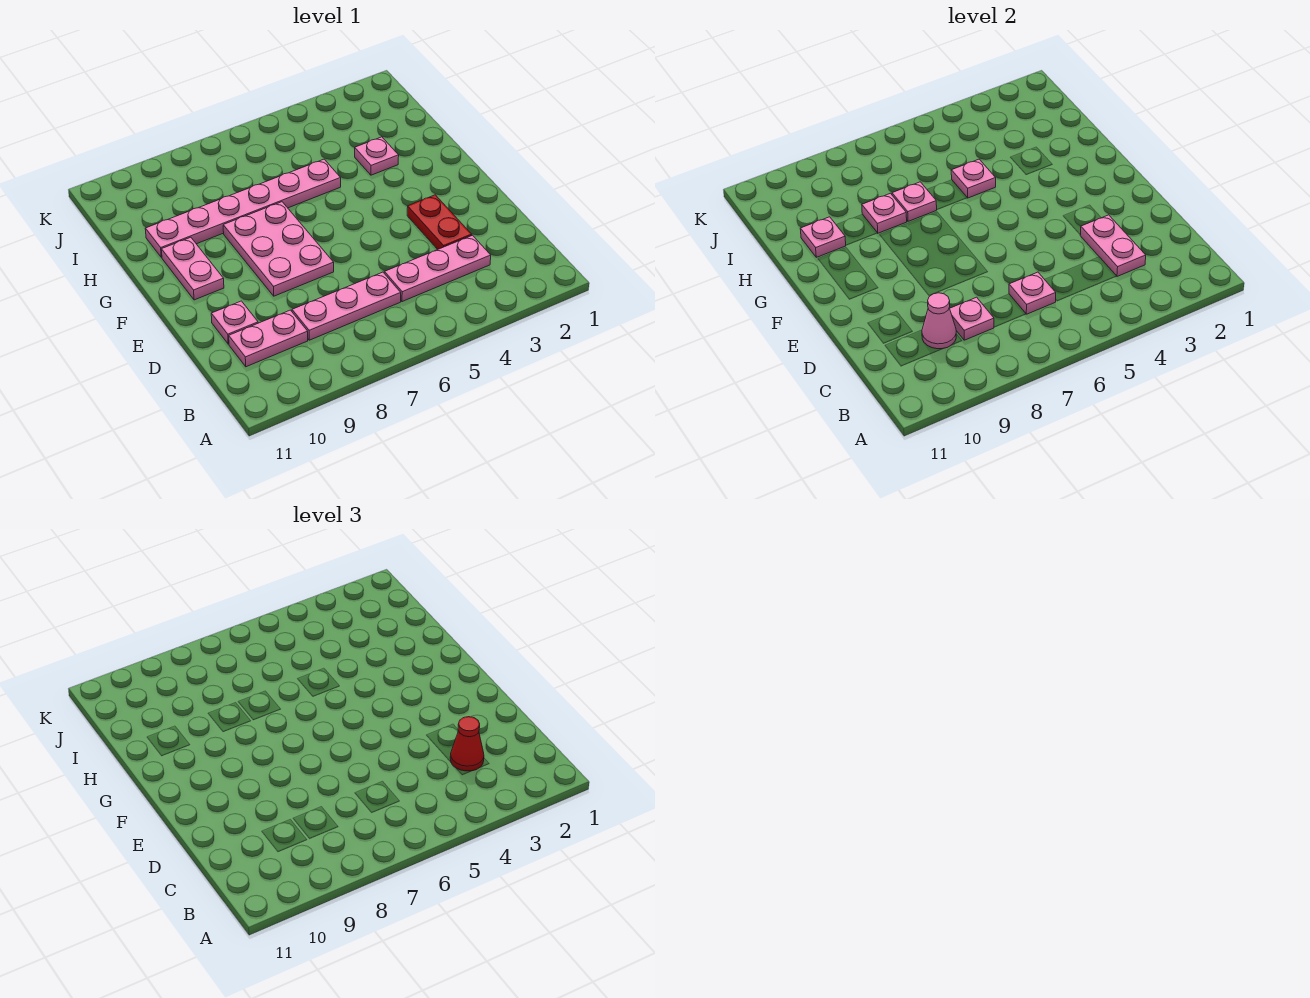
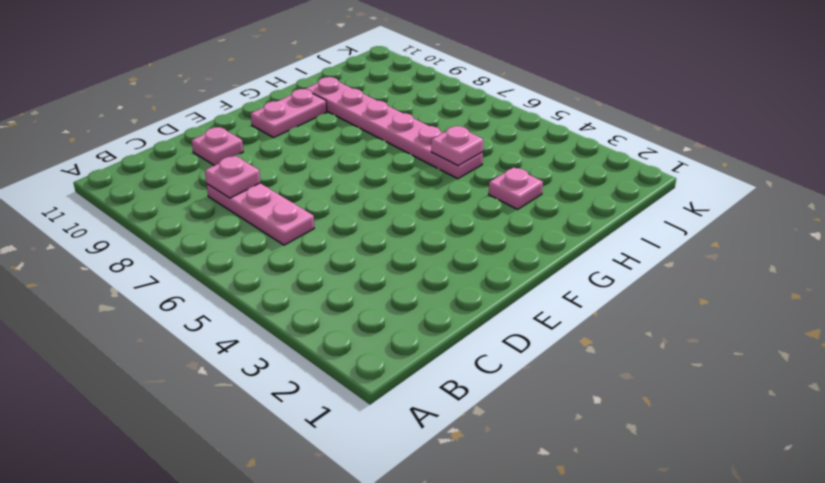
none -> pink plate C3:C5 level 1
none -> pink plate C9:C10 level 1
none -> red plate D3:E3 level 1

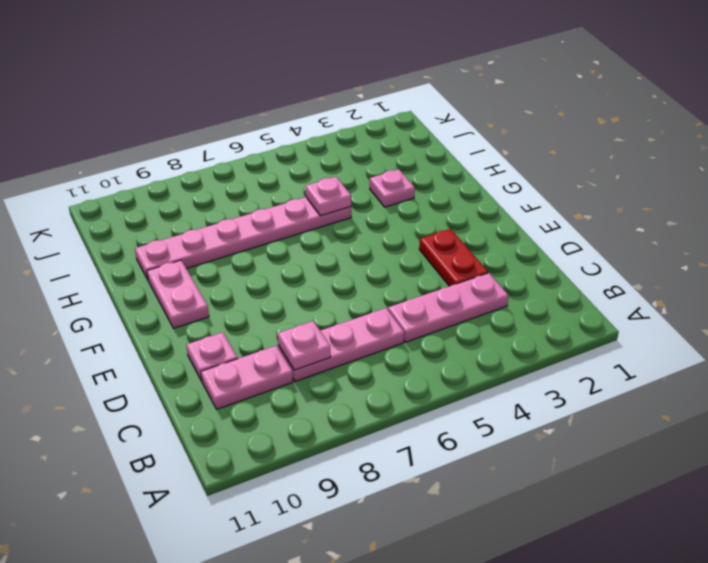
none -> pink plate E7:G8 level 1
none -> pink plate C3:D3 level 2
none -> pink plate C6 level 2

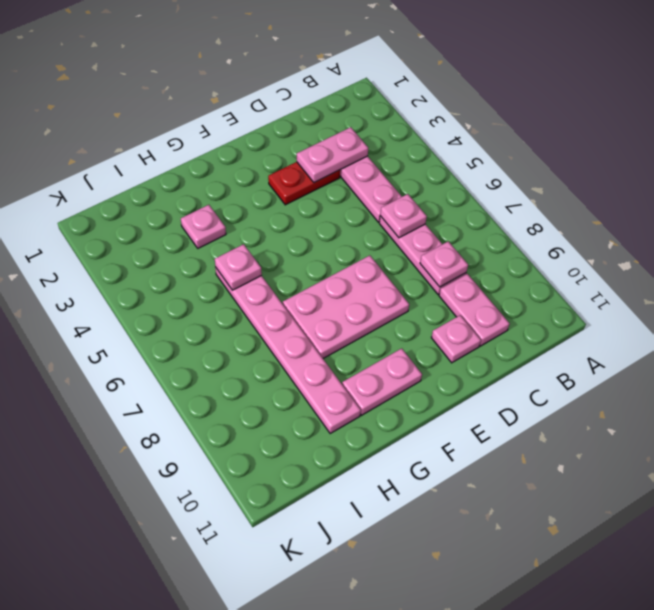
none -> pink cone C9 level 2
none -> pink plate H7 level 2
none -> pink plate H8 level 2

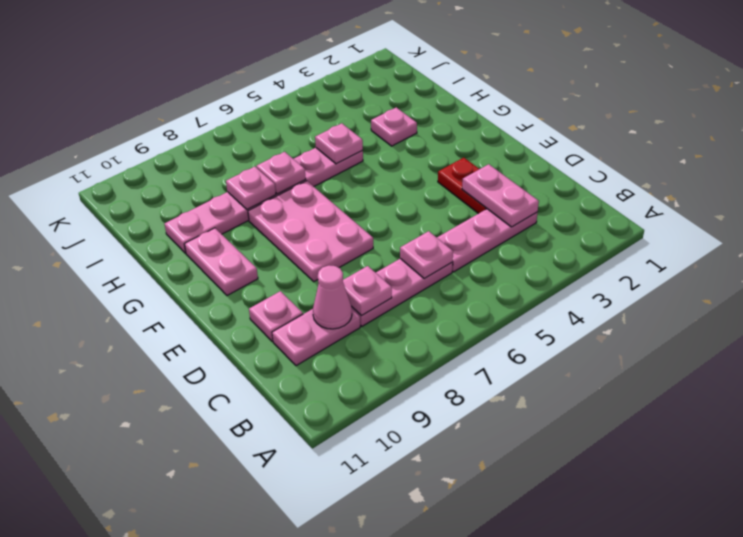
none -> pink plate H10 level 2
none -> red cone C3 level 3

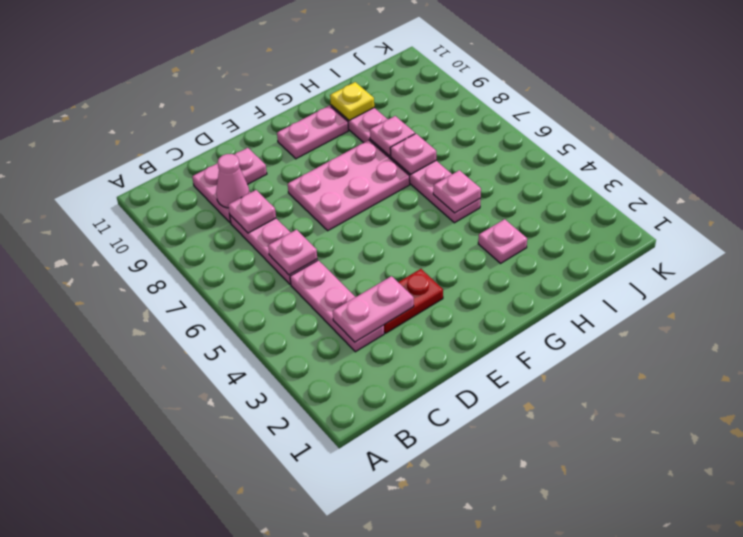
yellow plate H10 level 2 -> pink plate H10 level 2
none -> red cone C3 level 3

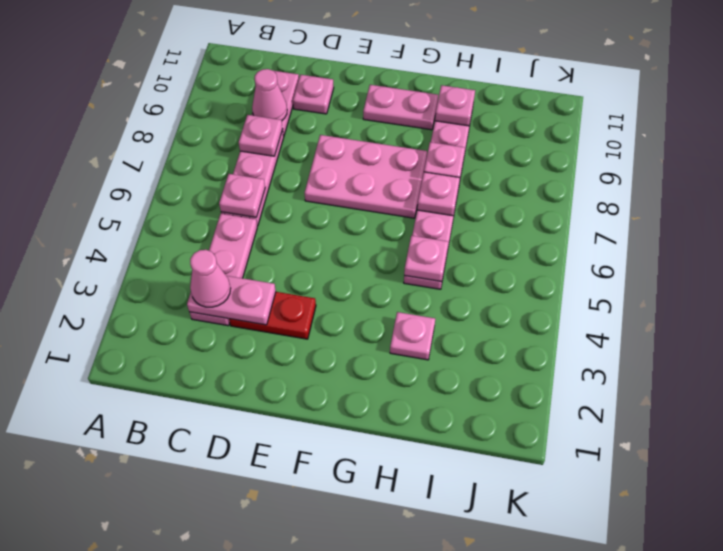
pink cone C3 level 3 -> red cone C3 level 3

